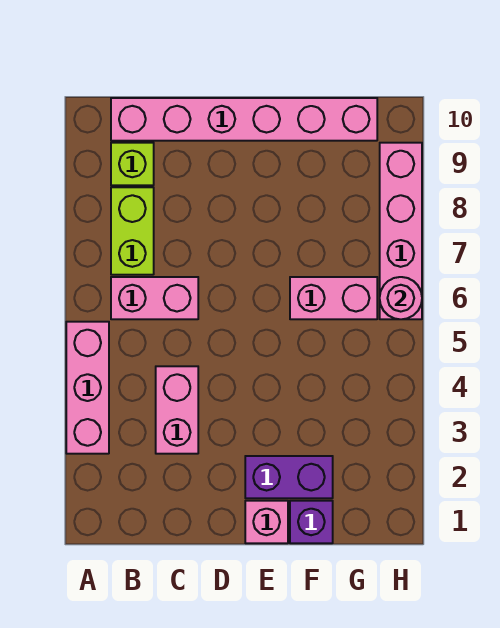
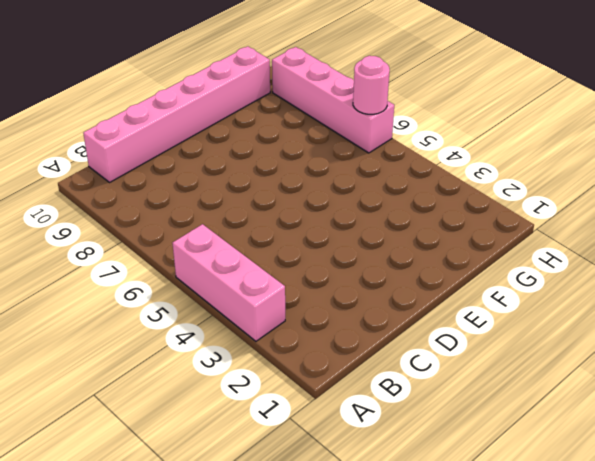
none -> pink brick B6:C6 level 1
none -> lime brick B7:B8 level 1
none -> lime brick B9 level 1

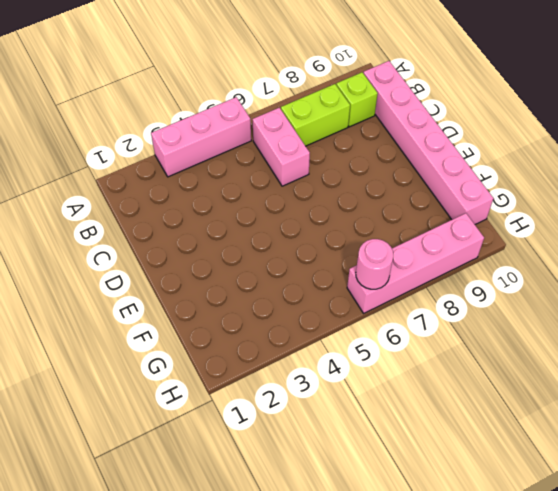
none -> pink brick C3:C4 level 1
none -> pink brick E1 level 1
none -> purple brick E2:F2 level 1

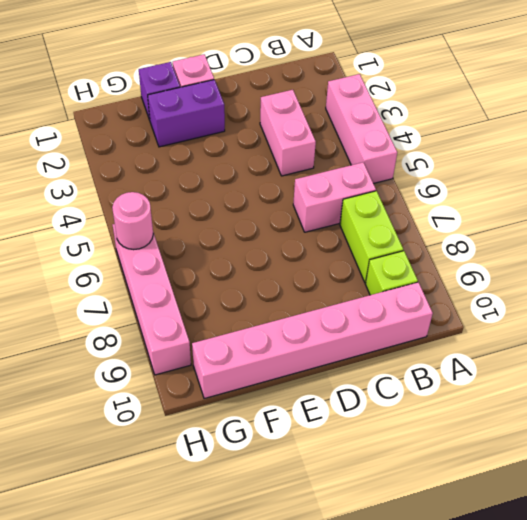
none -> pink brick F6:G6 level 1

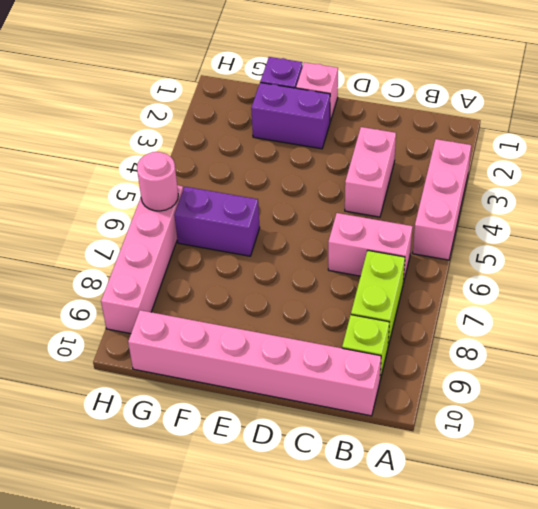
purple brick F6:G6 level 1 -> pink brick F6:G6 level 1

